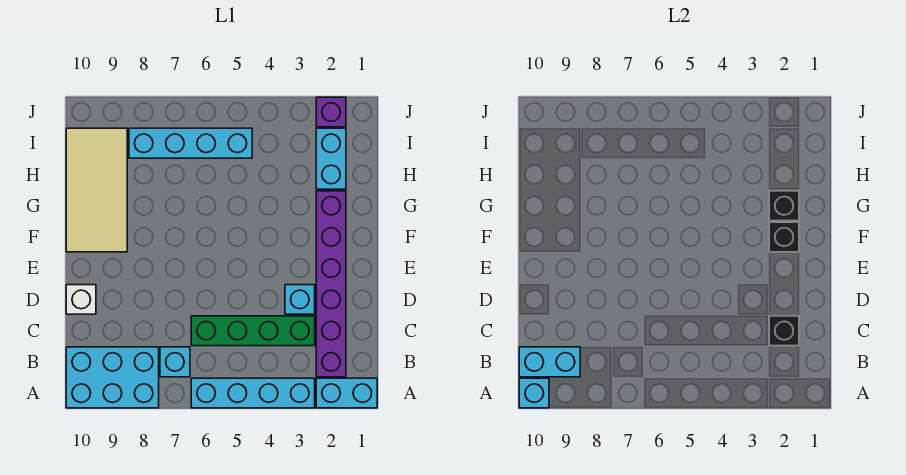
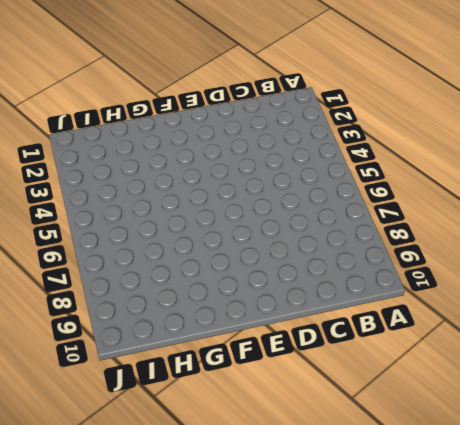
none -> cyan brick A1:A2 level 1
none -> cyan brick A3:A6 level 1
none -> cyan brick A8:B10 level 1

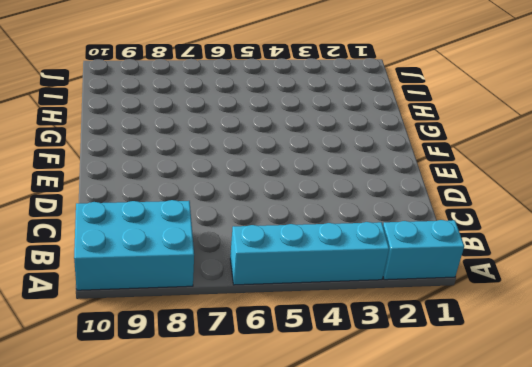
none -> purple brick B2:G2 level 1
none -> cyan brick B7 level 1
none -> green brick C3:C6 level 1

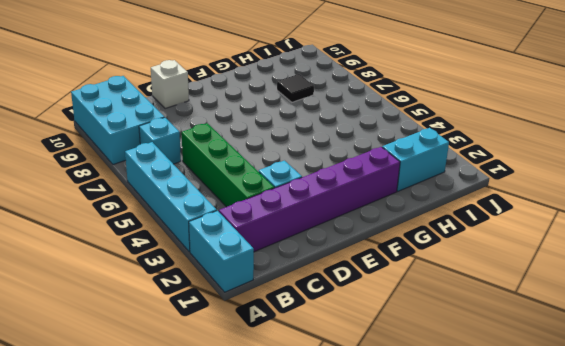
black tile H8 level 1 -> none
none -> tan tile F9:I10 level 1
none -> cyan brick I5:I8 level 1
none -> purple brick J2 level 1

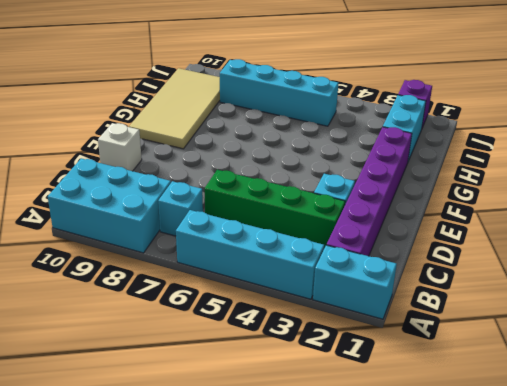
none -> cyan brick A10 level 2
none -> cyan brick B9:B10 level 2
none -> black brick C2 level 2

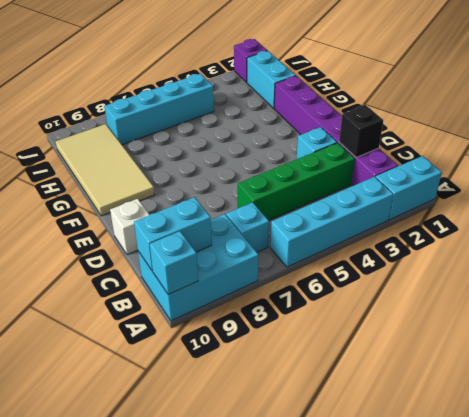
none -> black brick F2 level 2
none -> black brick G2 level 2

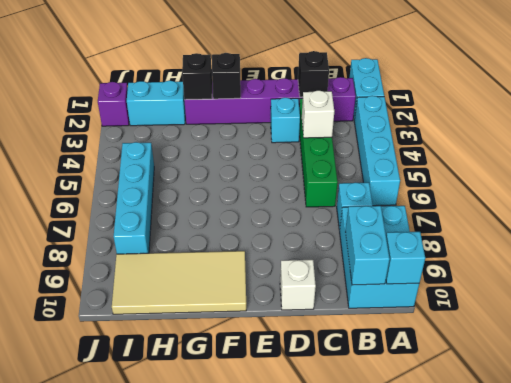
white brick C4 level 2 -> none

